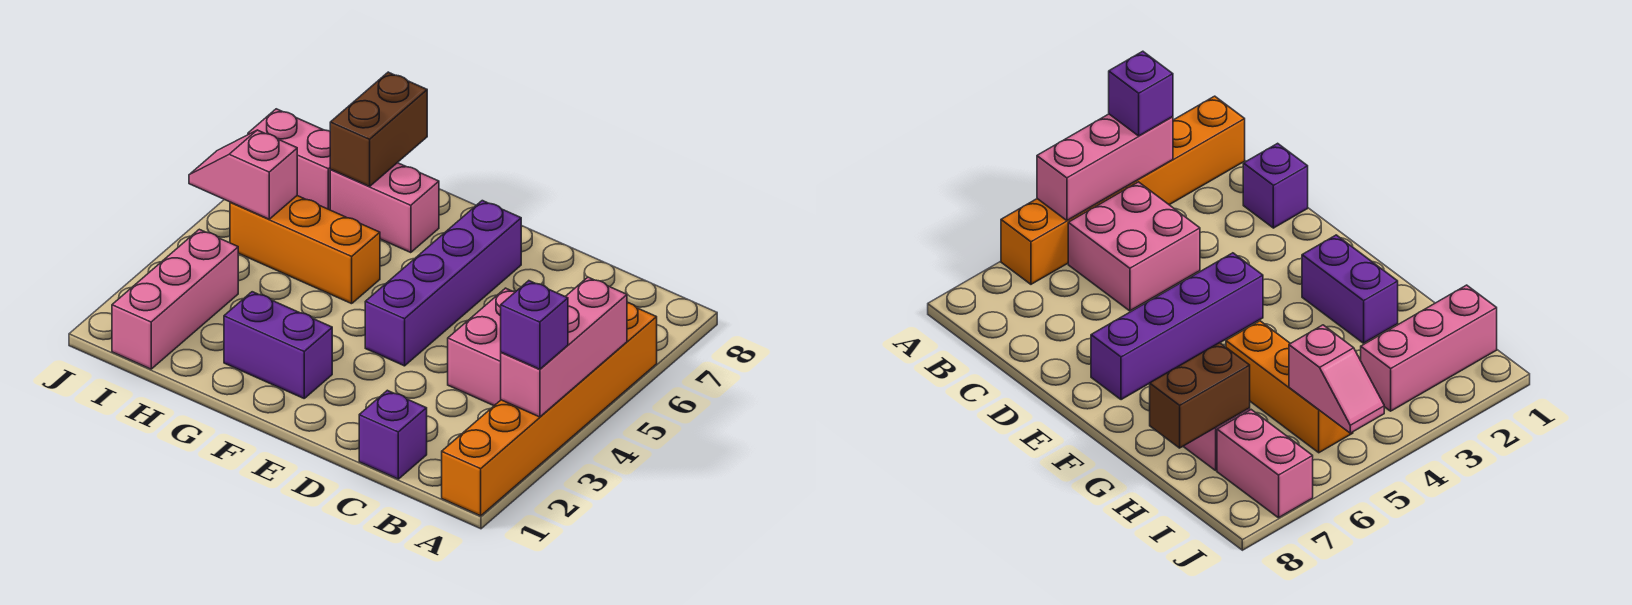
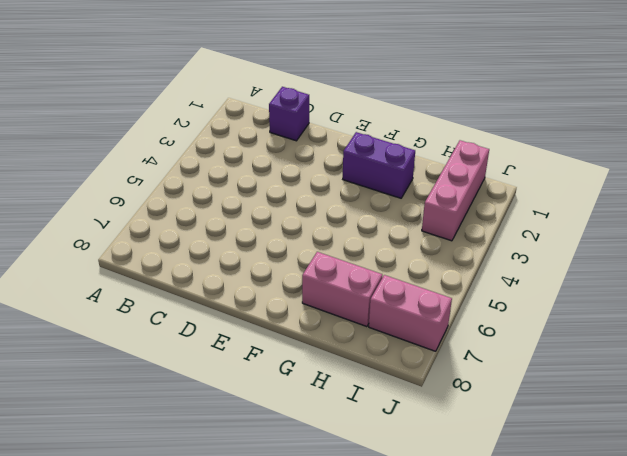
none -> orange brick A1:A6 level 1
none -> pink brick B4:C5 level 1
none -> purple brick E4:E7 level 1

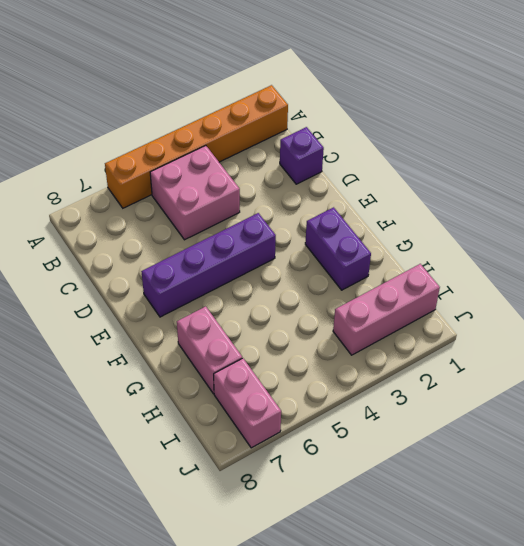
none -> orange brick G5:I5 level 1
none -> pink brick A3:A5 level 2
none -> brown brick H7:H8 level 2

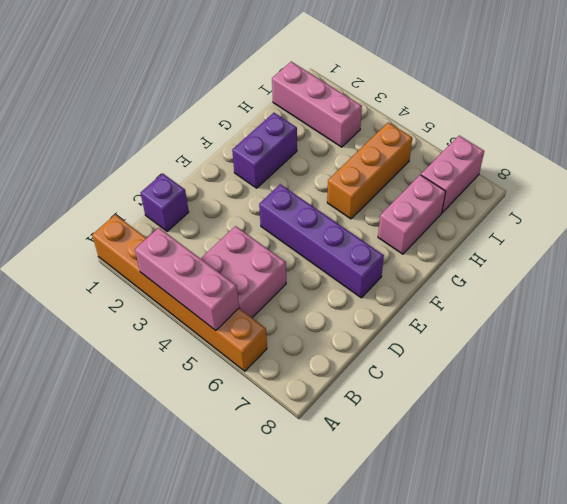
none -> brown brick H7:H8 level 2
none -> pink slope I5:J5 level 2 top I
none -> purple brick A3 level 3

